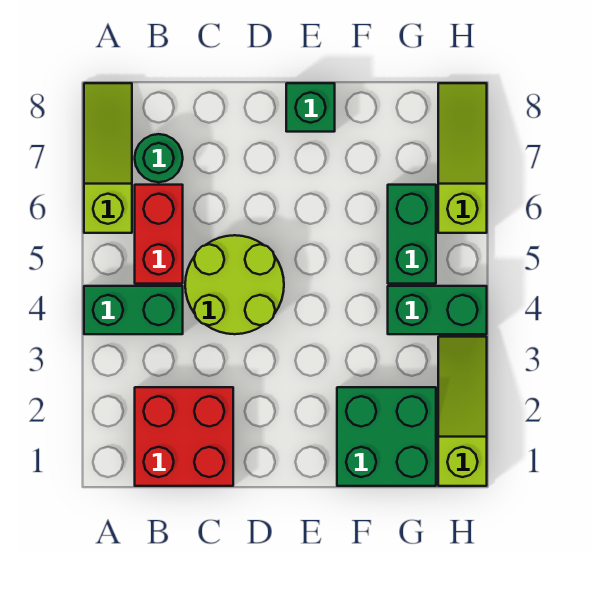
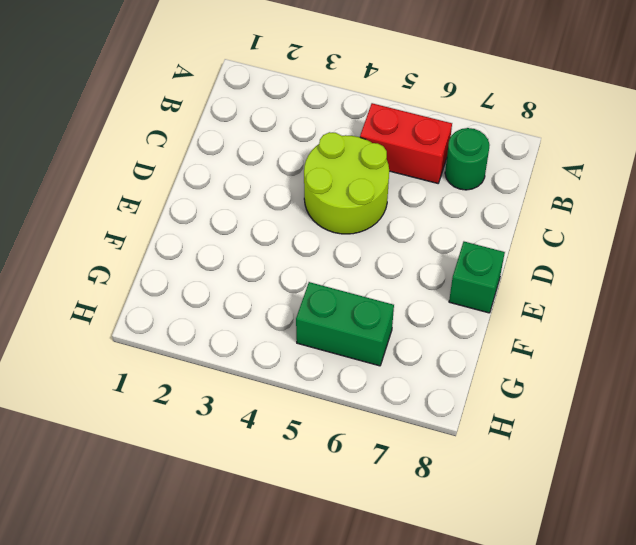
none -> green brick A4:B4 level 1
none -> lime slope A6:A8 level 1 top 6
none -> red brick B1:C2 level 1

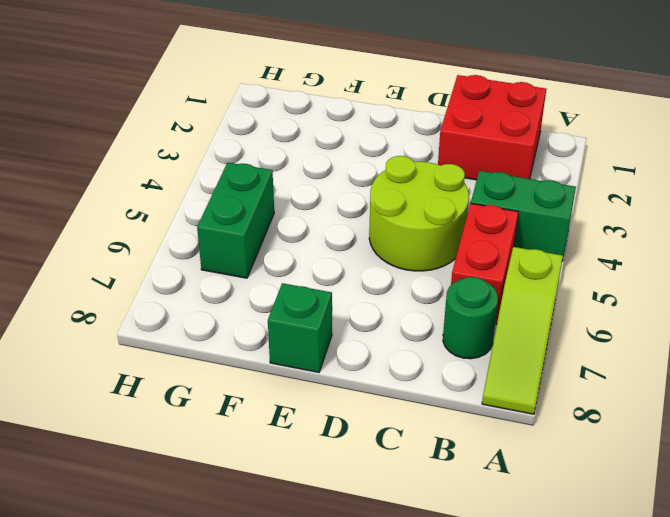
none -> green brick F1:G2 level 1
none -> green brick G4:H4 level 1
none -> lime slope H1:H3 level 1 top 1

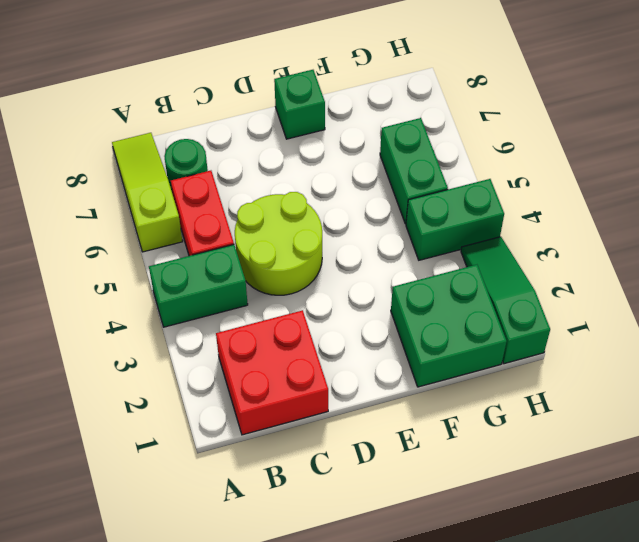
green slope H1:H3 level 1 top 1 -> lime slope H1:H3 level 1 top 1
none -> lime slope H6:H8 level 1 top 6

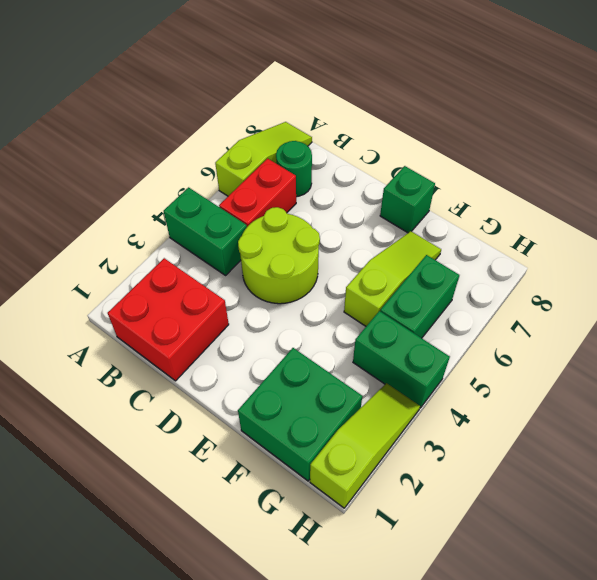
lime slope F5:F7 level 1 top 5 -> lime slope H6:H8 level 1 top 6

